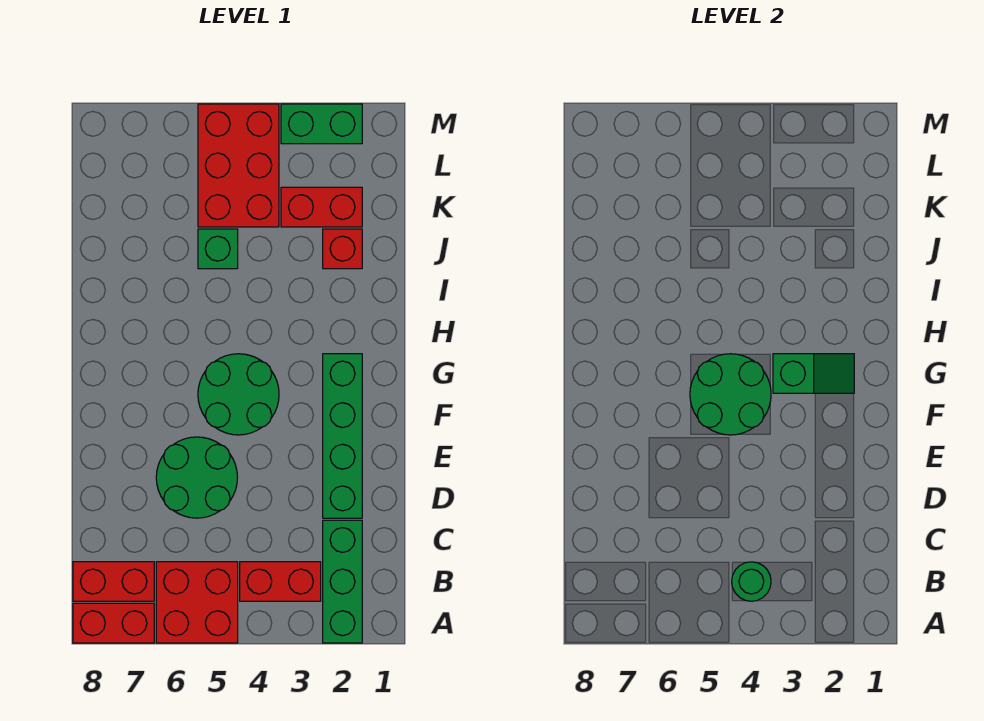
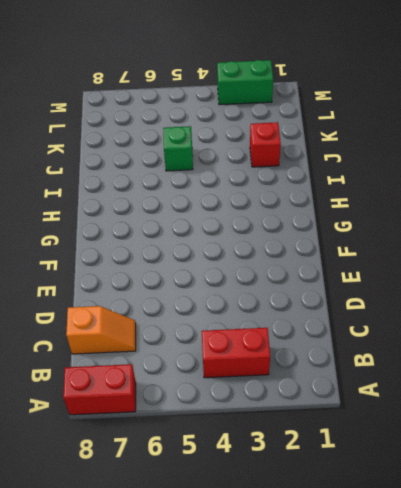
orange slope C7:C8 level 1 top 8 -> none
none -> green brick A2:C2 level 1
none -> red brick A5:B6 level 1
none -> red brick B7:B8 level 1

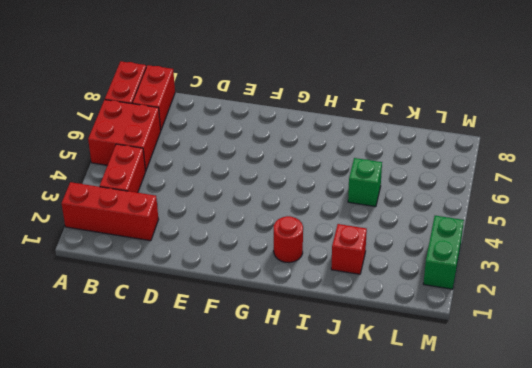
red brick A2:C2 level 1 -> green brick A2:C2 level 1
red round brick H2 level 1 -> none
none -> green brick D2:G2 level 1
none -> green round brick D5:E6 level 1
none -> green round brick F4:G5 level 1

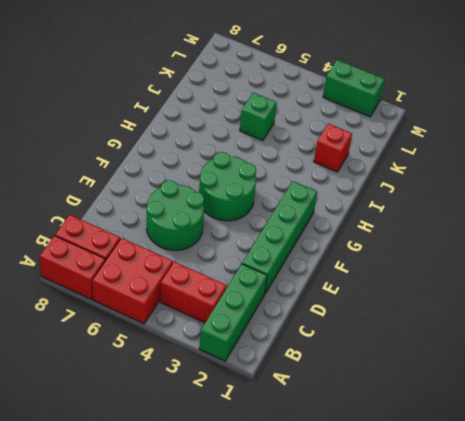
none -> red brick K2:K3 level 1
none -> red brick K4:M5 level 1
none -> green round brick B4 level 2

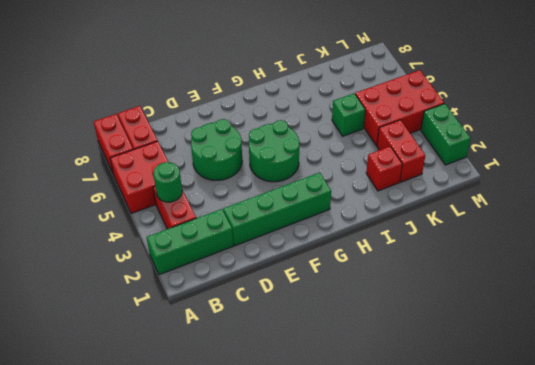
none -> green round brick F4:G5 level 2
none -> green slope G2:G3 level 2 top 3

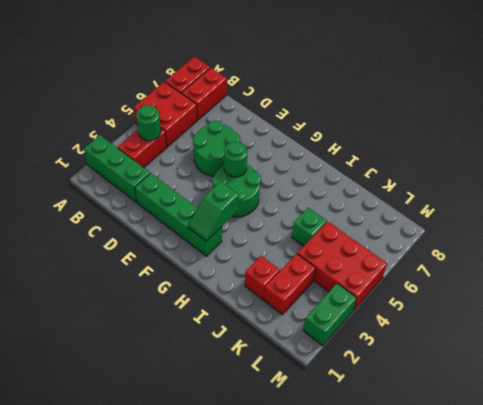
green round brick F5 level 2 -> green round brick F4:G5 level 2

